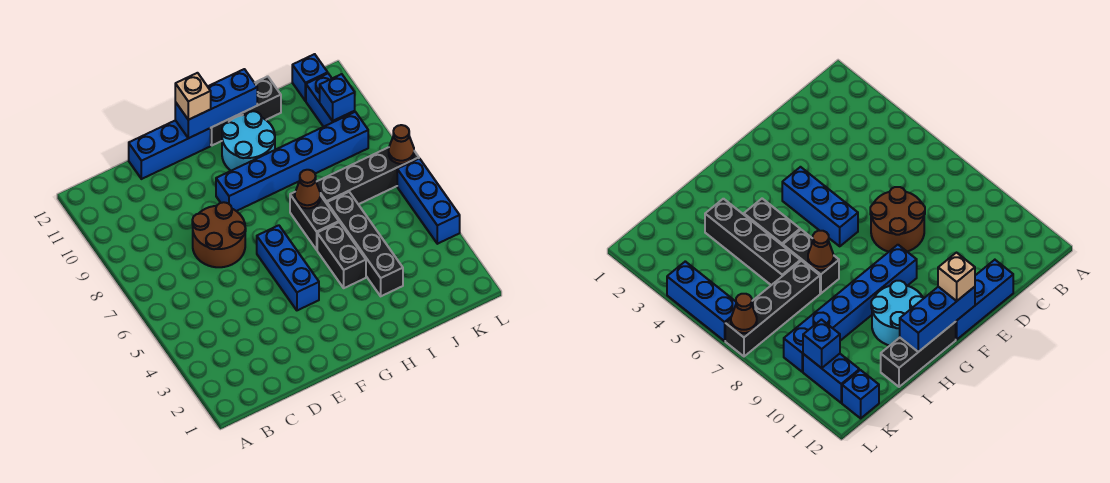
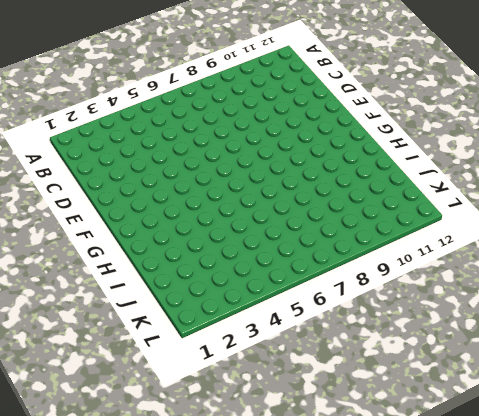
none -> brown round brick D7:E8 level 1
none -> blue brick D12:F12 level 1
none -> blue brick F4:F6 level 1

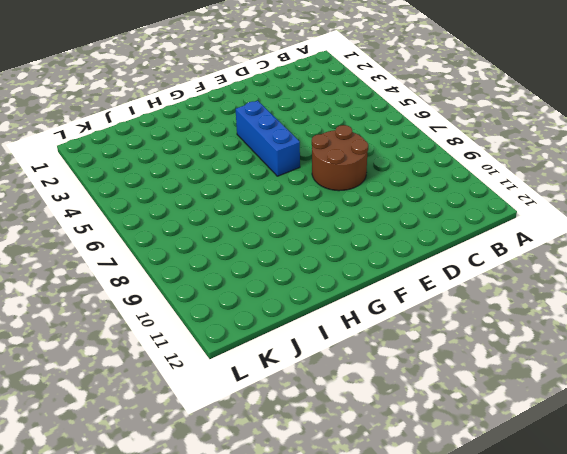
none -> blue brick D12:F12 level 1
none -> blue brick F9:K9 level 1
none -> cyan round brick G10:H11 level 1

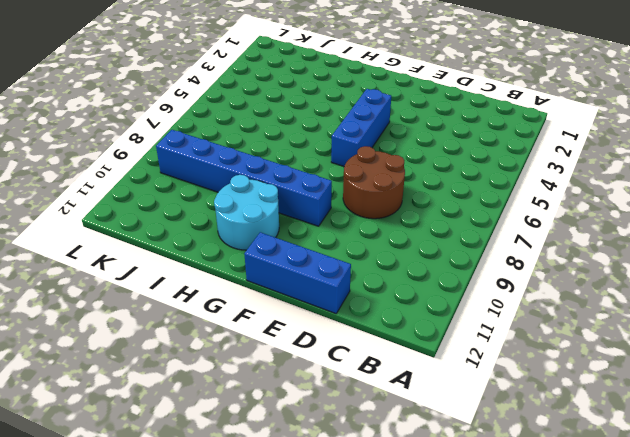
none -> black brick G12:I12 level 1
none -> black brick H4:H5 level 1
none -> black brick H6:H7 level 1

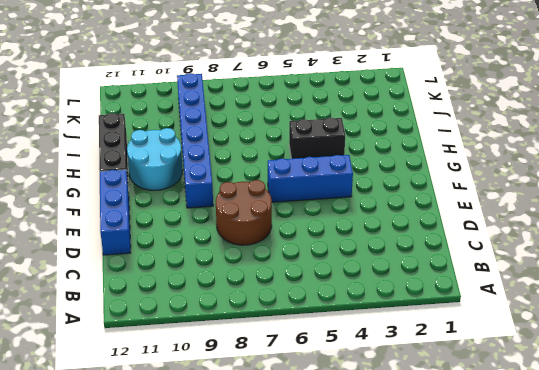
none -> black brick H6:H7 level 1
none -> black brick I3:I6 level 1
none -> black brick I7:L7 level 1

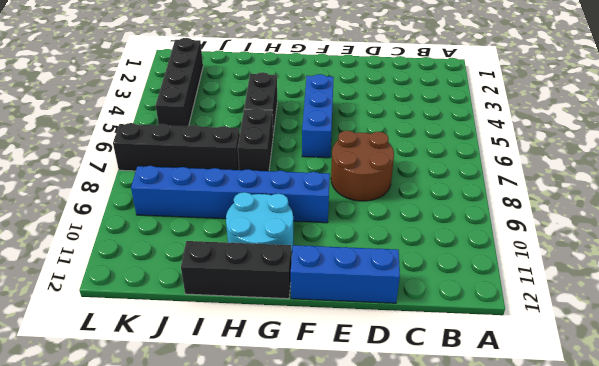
black brick K2:K5 level 1 -> black brick I3:I6 level 1
none -> blue brick K10:K11 level 1
none -> blue brick K12 level 1
none -> blue brick L4:L6 level 1

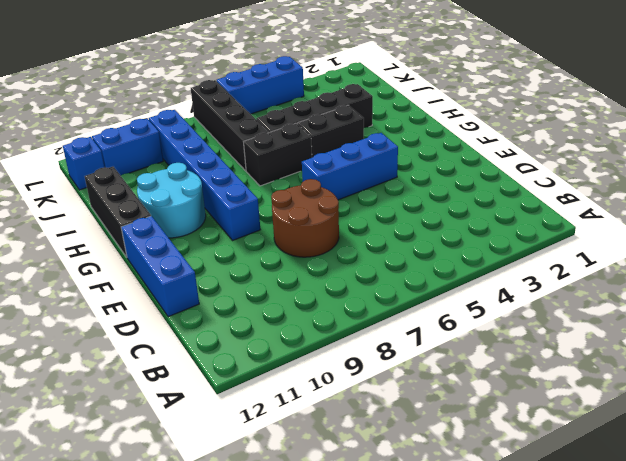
none -> blue brick F12:H12 level 2
none -> brown cone H7 level 2
none -> blue brick K10 level 2

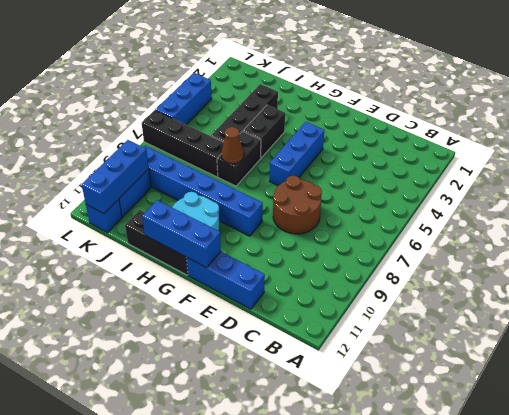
blue brick K10:K12 level 2 -> blue brick K10 level 2
none -> brown cone L7 level 2
none -> tan brick F12 level 3

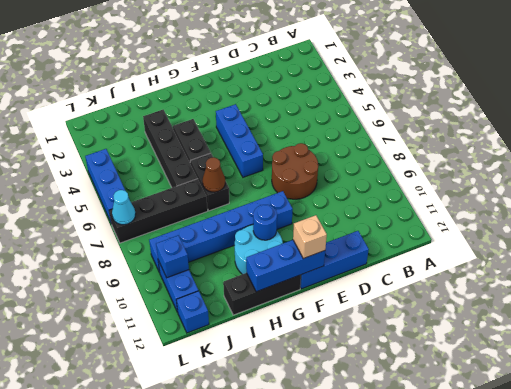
blue round brick G10 level 2 -> none
cyan cone L7 level 2 -> brown cone L7 level 2

